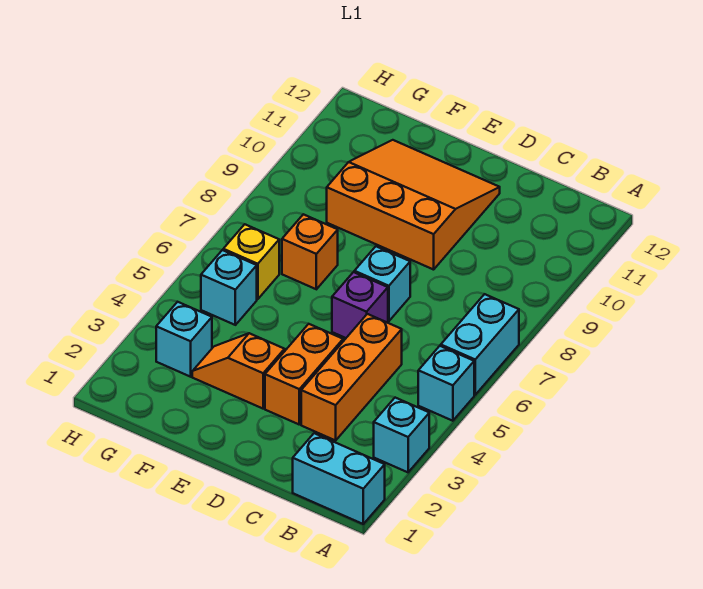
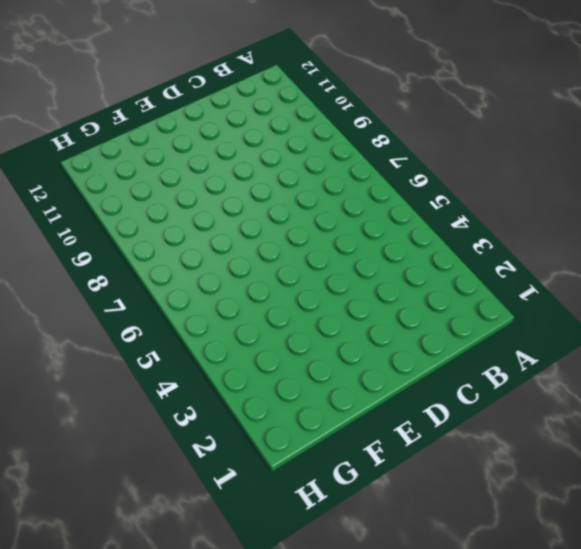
none -> cyan brick A1:B1 level 1
none -> cyan brick A3 level 1
none -> cyan brick A5 level 1

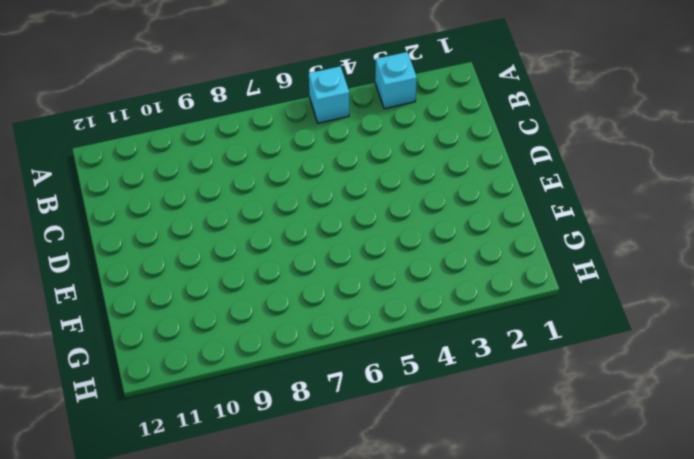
none -> cyan brick A1:B1 level 1
none -> cyan brick A6:A7 level 1
none -> orange brick C3:C5 level 1

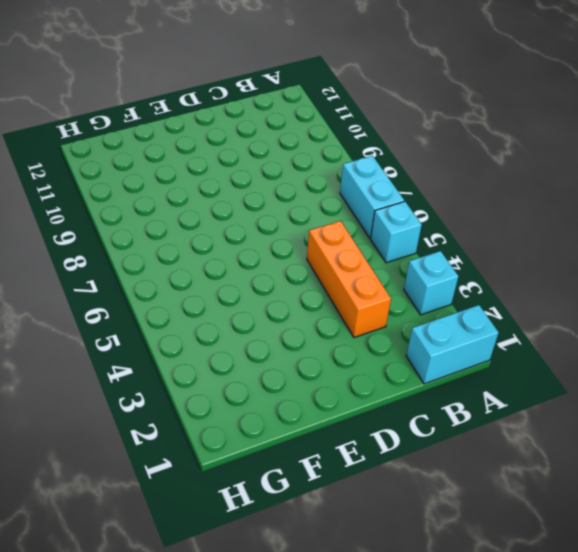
none -> orange brick D3:D4 level 1
none -> purple brick D6 level 1
none -> cyan brick D7 level 1

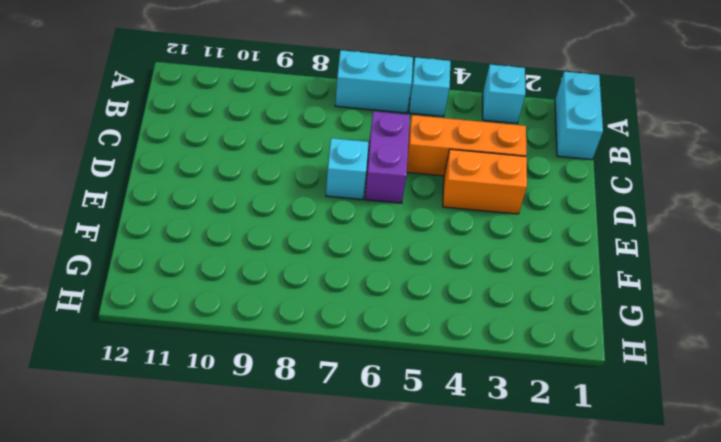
purple brick C6:D6 level 1 -> purple brick D6 level 1
none -> orange slope D9:F11 level 1 top 9
none -> orange slope E3:F3 level 1 top E
none -> orange brick F7 level 1

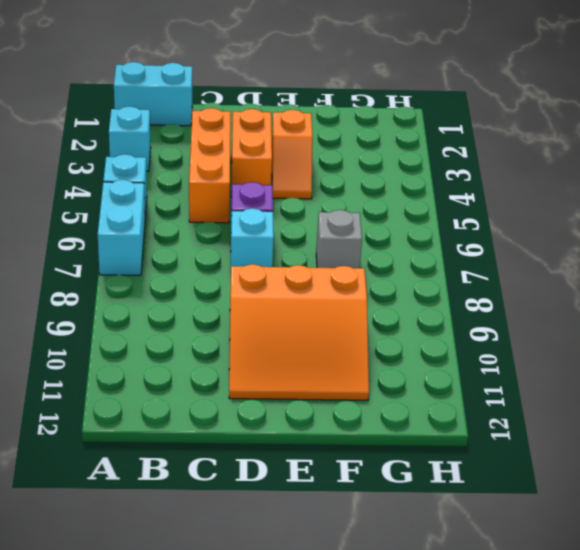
orange slope E3:E4 level 1 top 3 -> orange slope E3:F3 level 1 top E
grey brick F7 level 1 -> orange brick F7 level 1
none -> cyan brick G3 level 1
none -> cyan brick G5 level 1
none -> yellow brick G6 level 1

